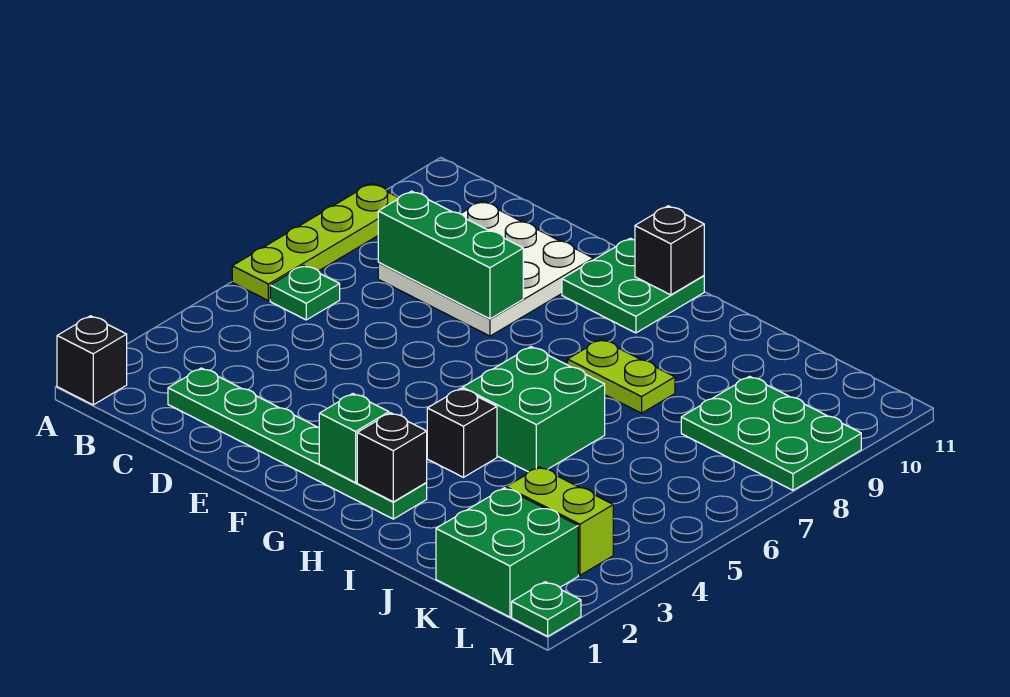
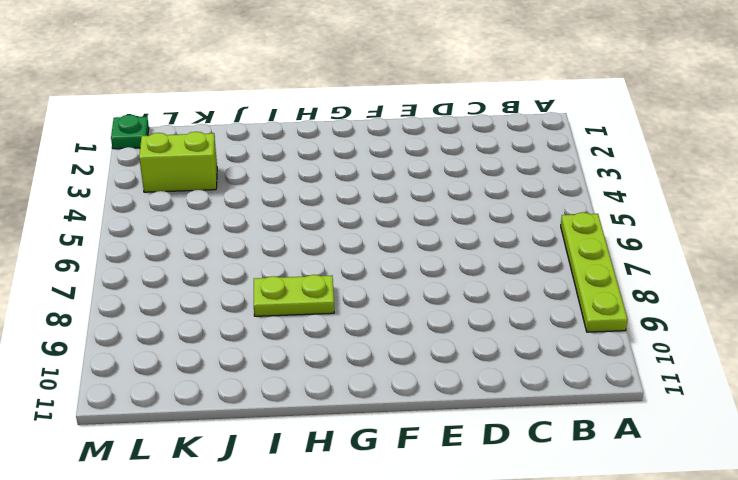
none -> black brick A1 level 1
none -> green plate B6 level 1
none -> green plate C2:H2 level 1

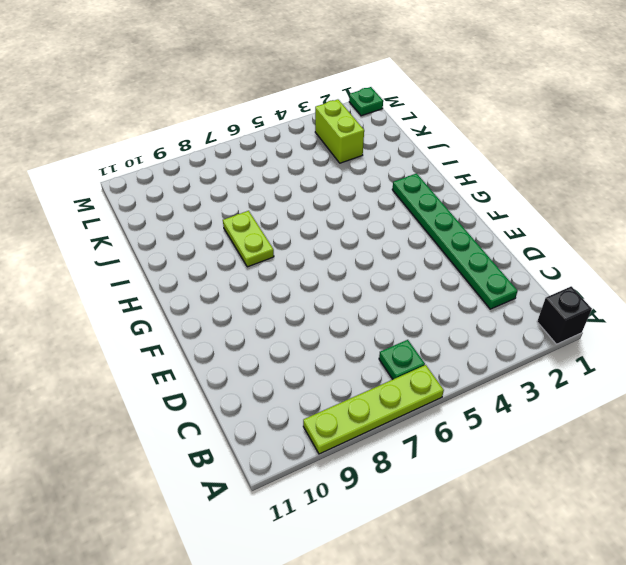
none -> white plate C8:E10 level 1
none -> green plate F10:G11 level 1
none -> black brick H4 level 1

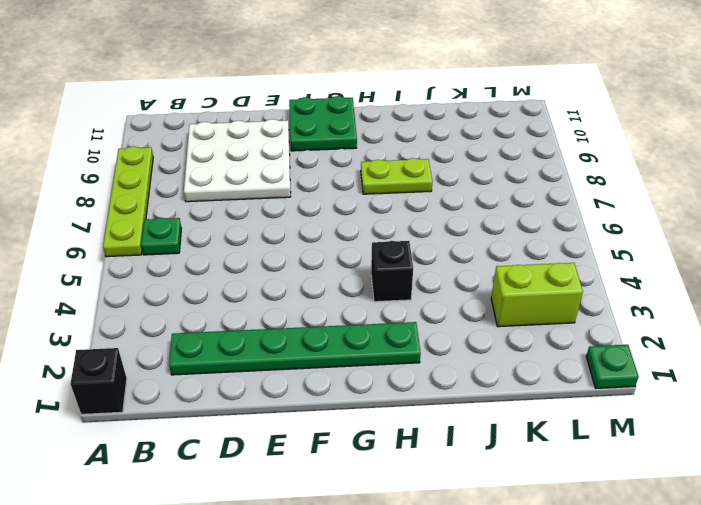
none -> green brick H5:I6 level 1
none -> green brick K1:L2 level 1
none -> green plate K8:M9 level 1

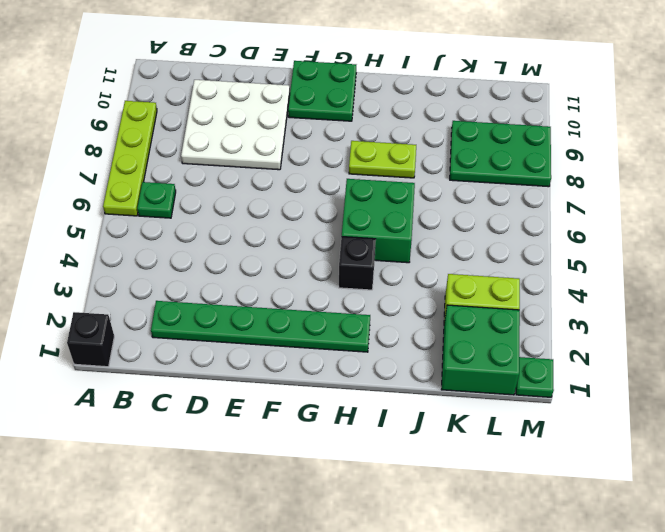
none -> green brick C8:E8 level 2
none -> green brick G2 level 2
none -> black brick G11 level 2

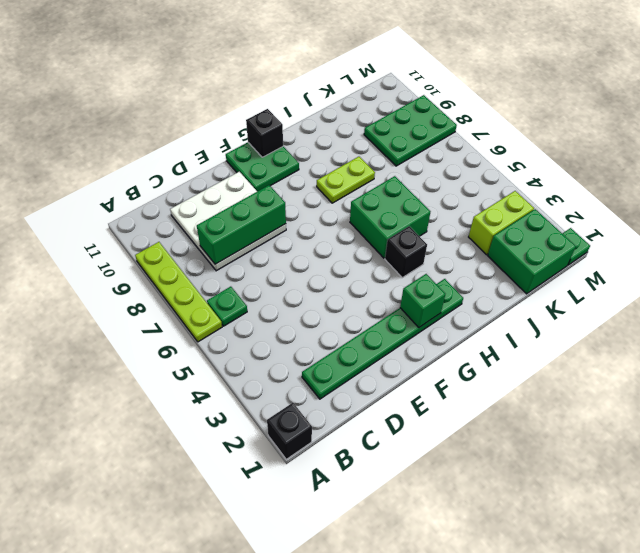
none -> black brick H2 level 2

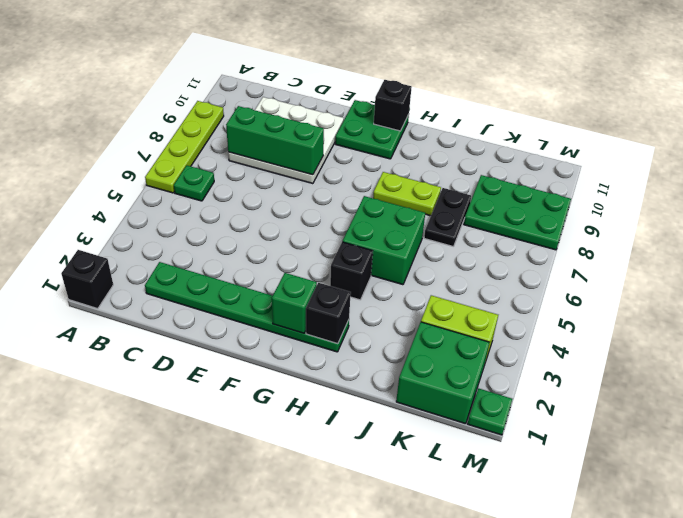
black plate J7:J8 level 1 -> none

